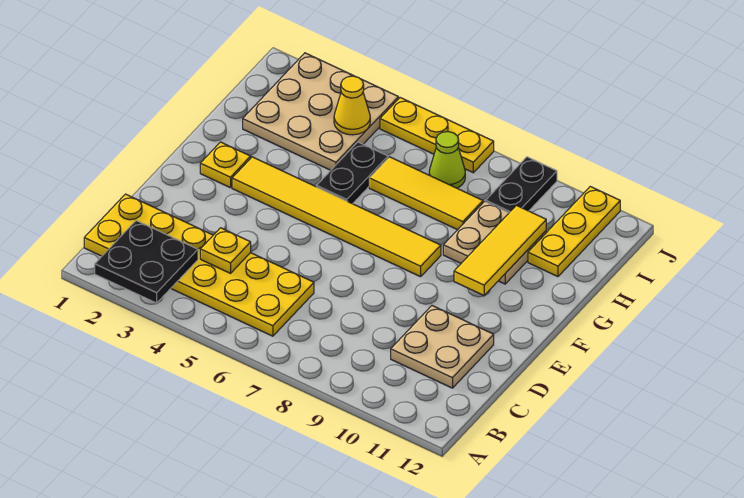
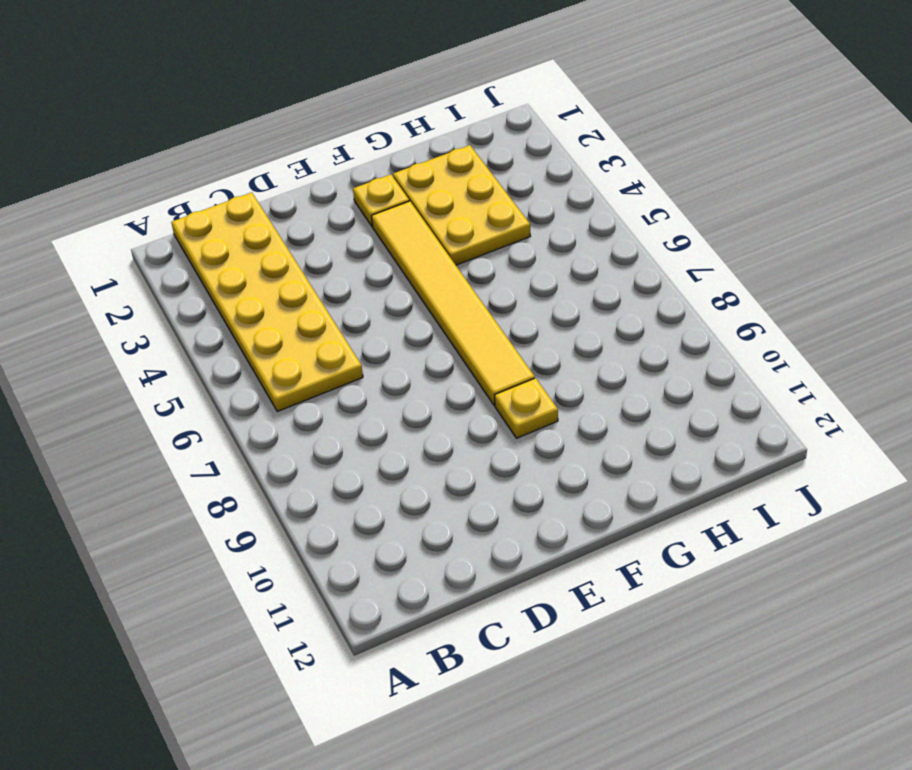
yellow plate F9 level 1 -> yellow plate C4 level 2
yellow plate G2:H4 level 1 -> tan plate H2:J4 level 1
none -> tan plate C10:D11 level 1
none -> black plate G5:H5 level 1
none -> tan plate G9:H10 level 1

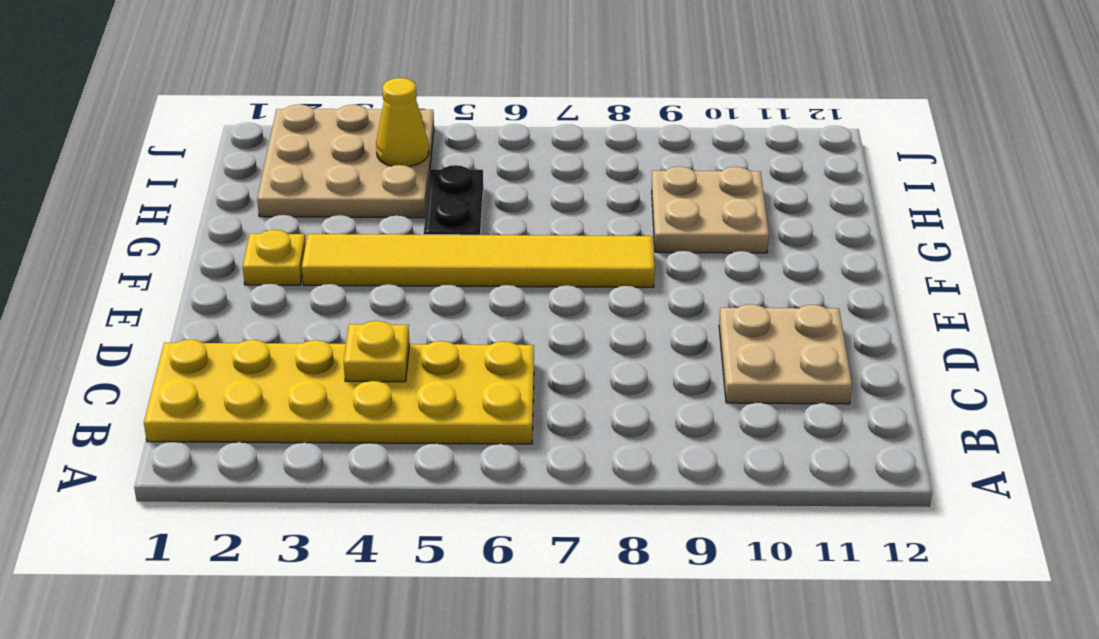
none -> yellow tile H6:H8 level 1
none -> yellow plate H11:J11 level 1
none -> lime cone I7 level 1

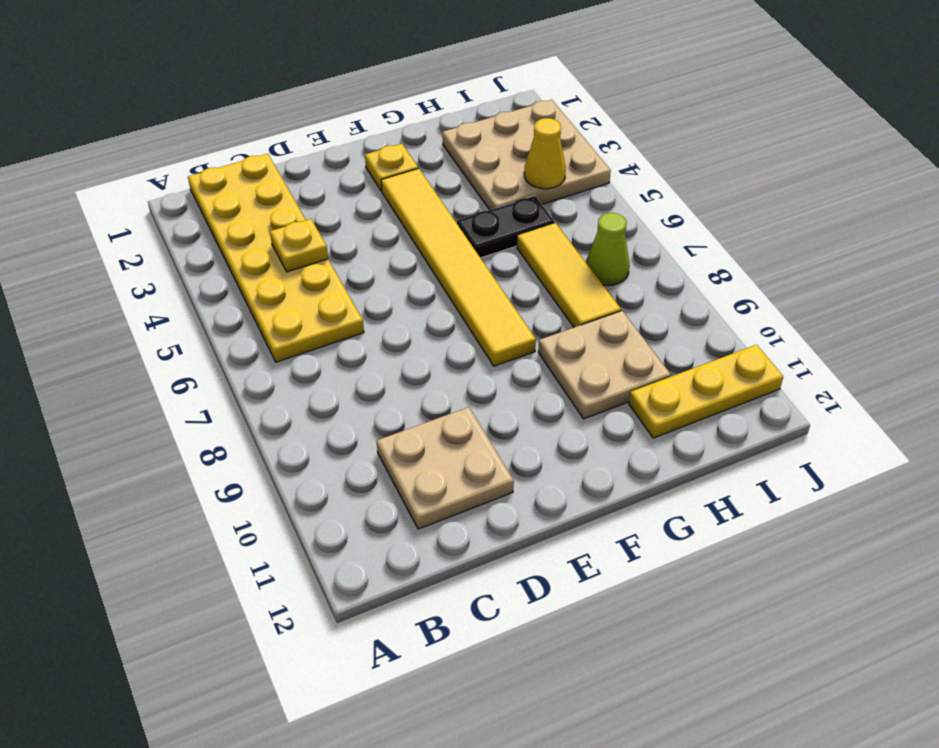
none -> black plate I9:J9 level 1
none -> yellow plate J5:J7 level 1
none -> black plate A2:B3 level 2

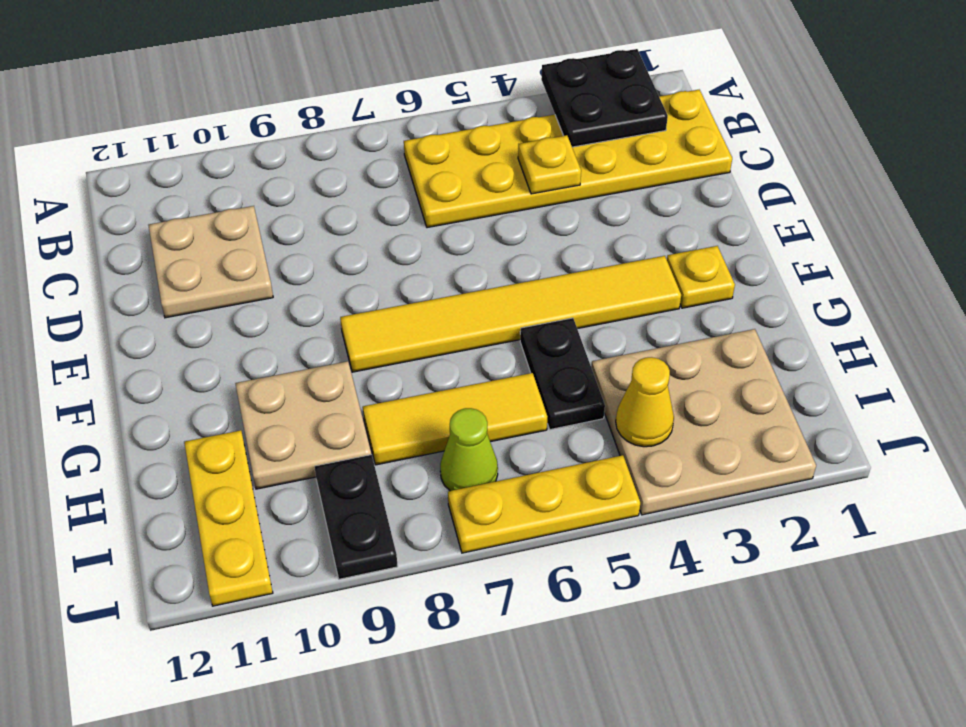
none -> yellow tile F10:H10 level 2

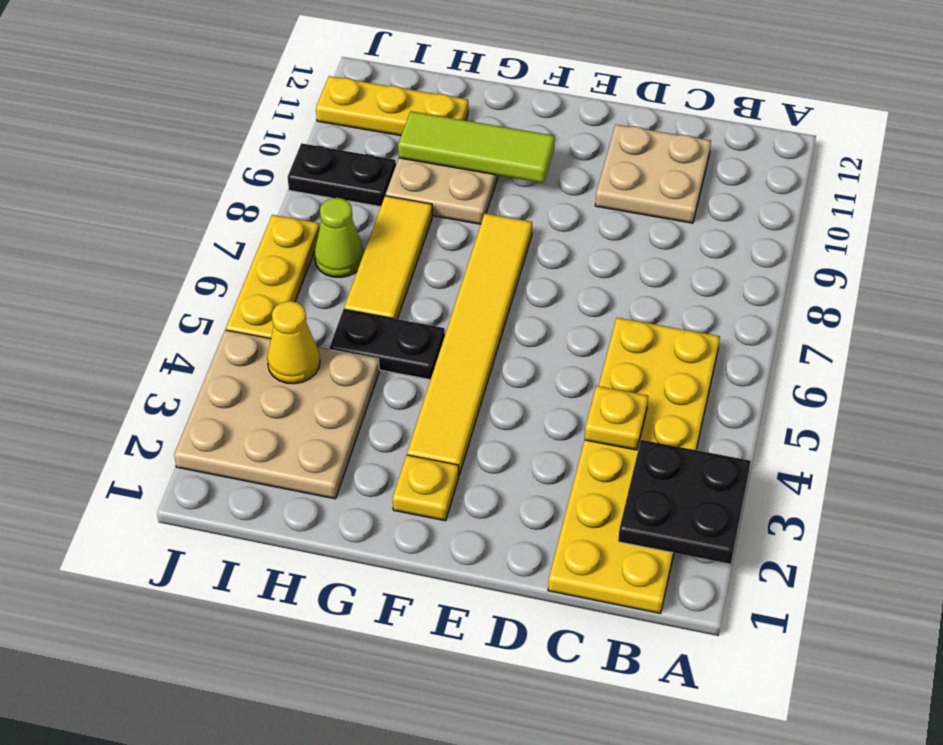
lime tile F10:H10 level 2 -> yellow tile F10:H10 level 2

